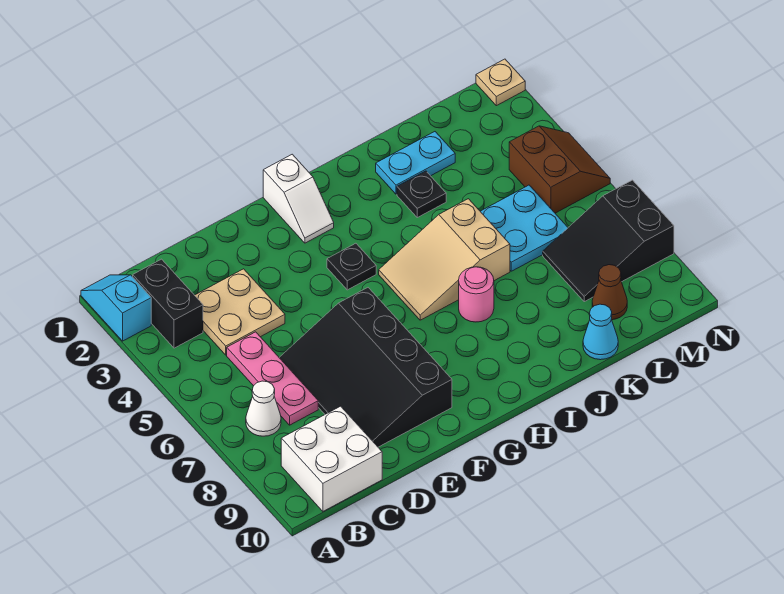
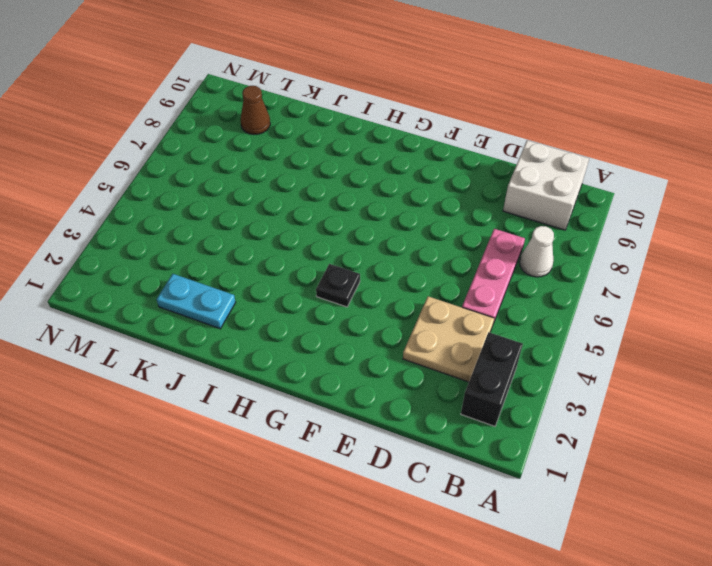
none -> cyan slope A1:A2 level 1 top 2
none -> black slope D6:F9 level 1 top F
none -> white slope G1:G2 level 1 top 1

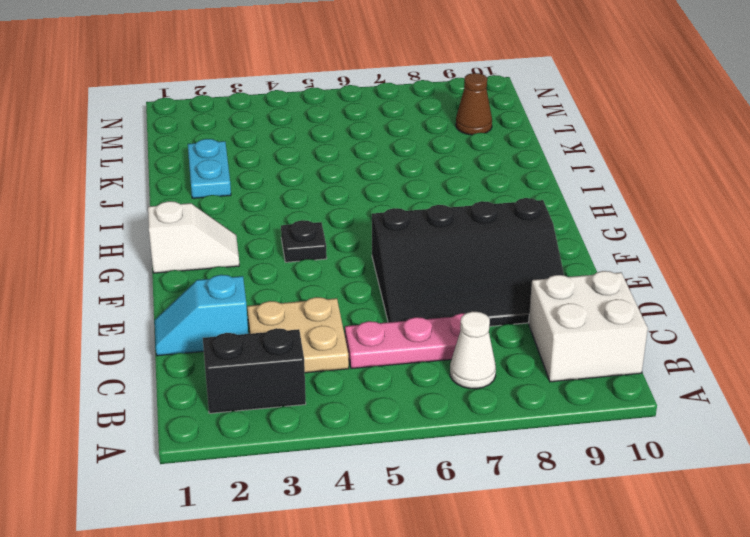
cyan slope D1:D2 level 1 top 2 -> cyan slope A1:A2 level 1 top 2
none -> tan slope H5:J6 level 1 top J
none -> pink round brick I7 level 1
none -> black plate J3 level 1

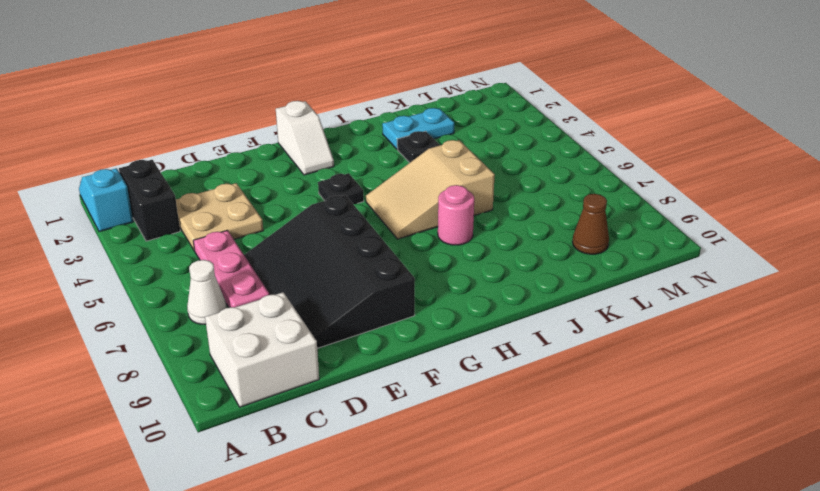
none -> cyan plate K5:L6 level 1
none -> cyan cone K10 level 1
none -> black slope L7:N8 level 1 top N

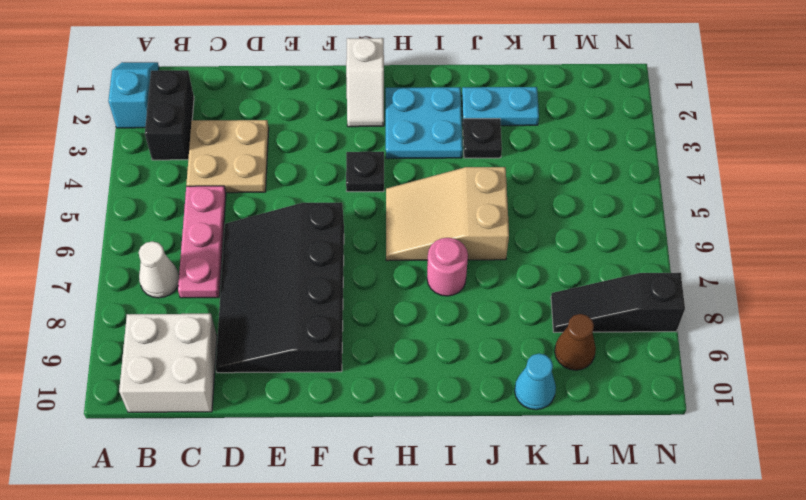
cyan plate H2:I3 level 1 -> cyan plate K5:L6 level 1
black slope L8:N8 level 1 top N -> black slope L7:N8 level 1 top N
none -> brown slope M4:N5 level 1 top M
none -> tan plate N1 level 1

